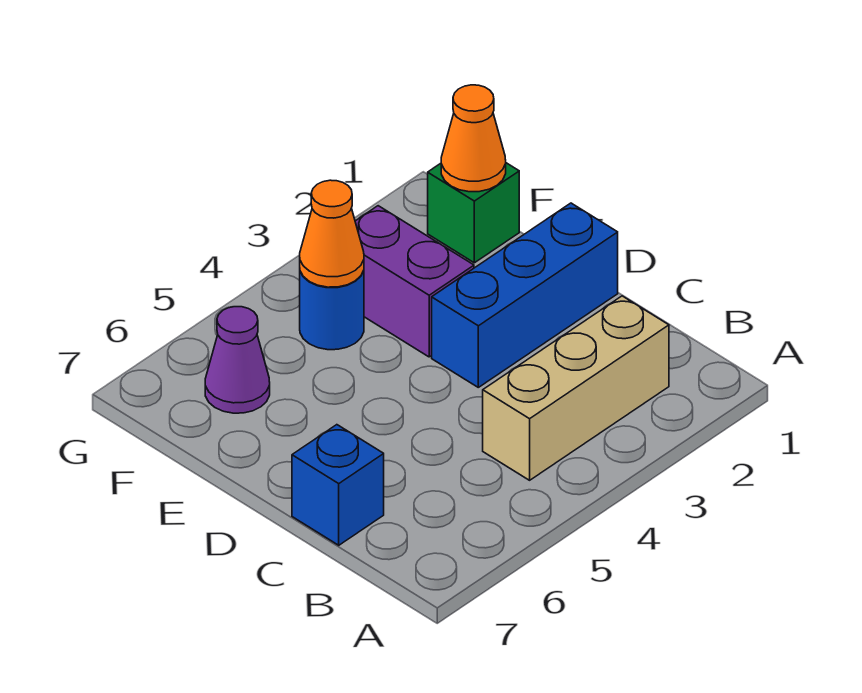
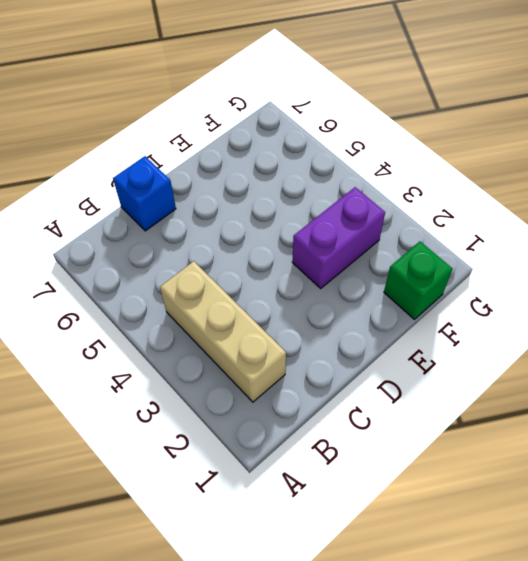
none -> blue brick D1:D3 level 1
none -> blue round brick F4 level 1

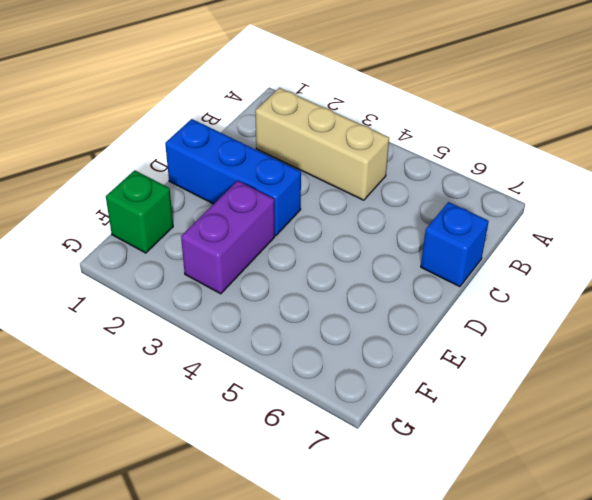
none -> blue round brick F4 level 1
none -> purple cone F6 level 1

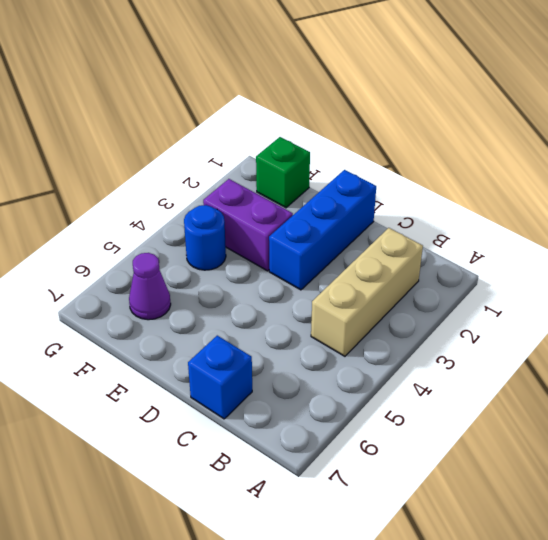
none -> orange cone F1 level 2
none -> orange cone F4 level 2

